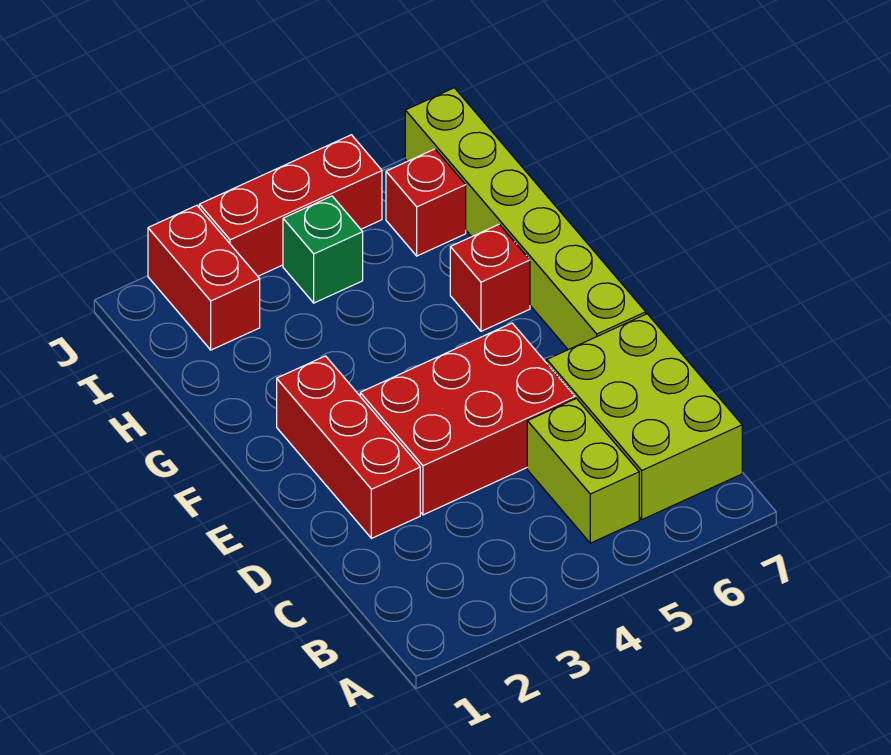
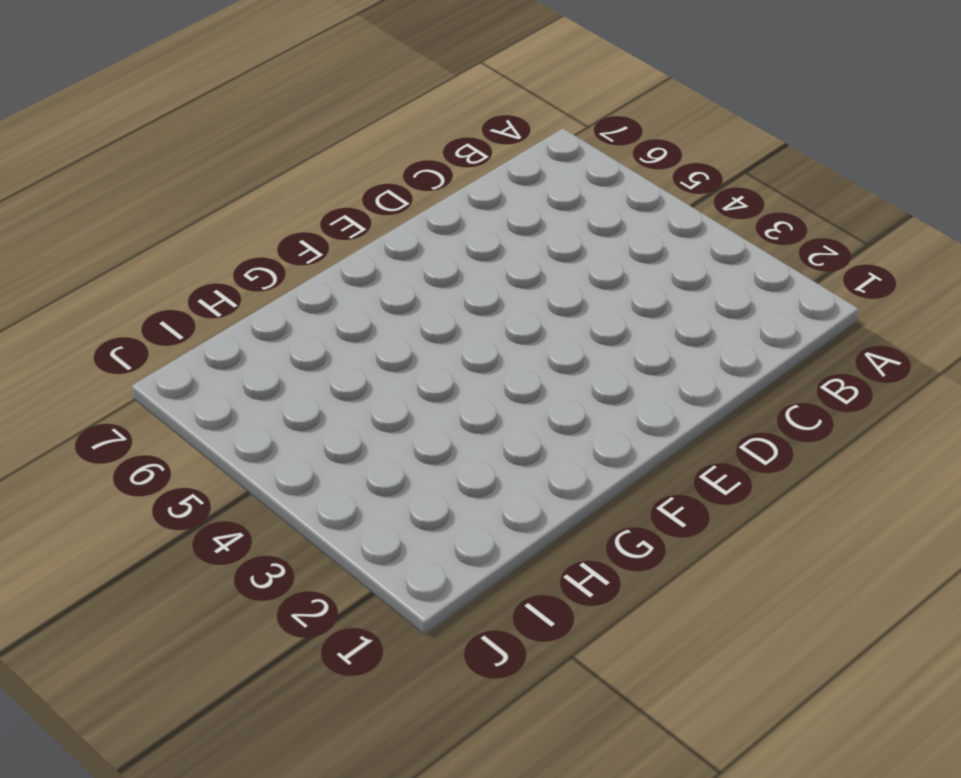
none -> lime brick B5:C5 level 1
none -> lime brick B6:D7 level 1

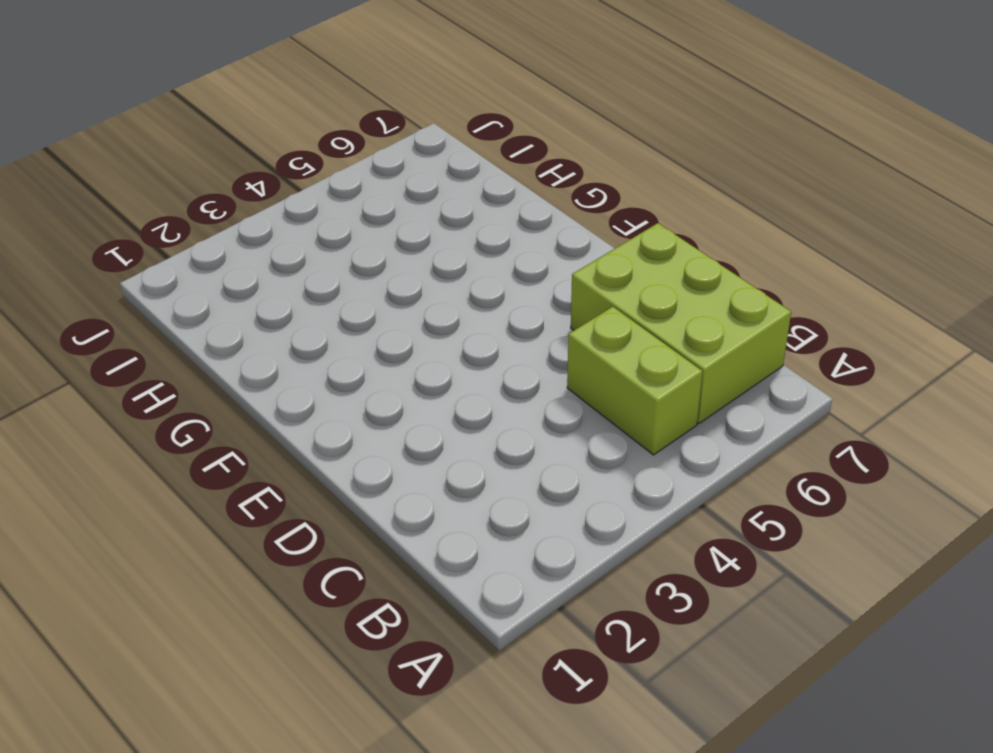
none -> red brick D2:F2 level 1
none -> red brick D3:E5 level 1

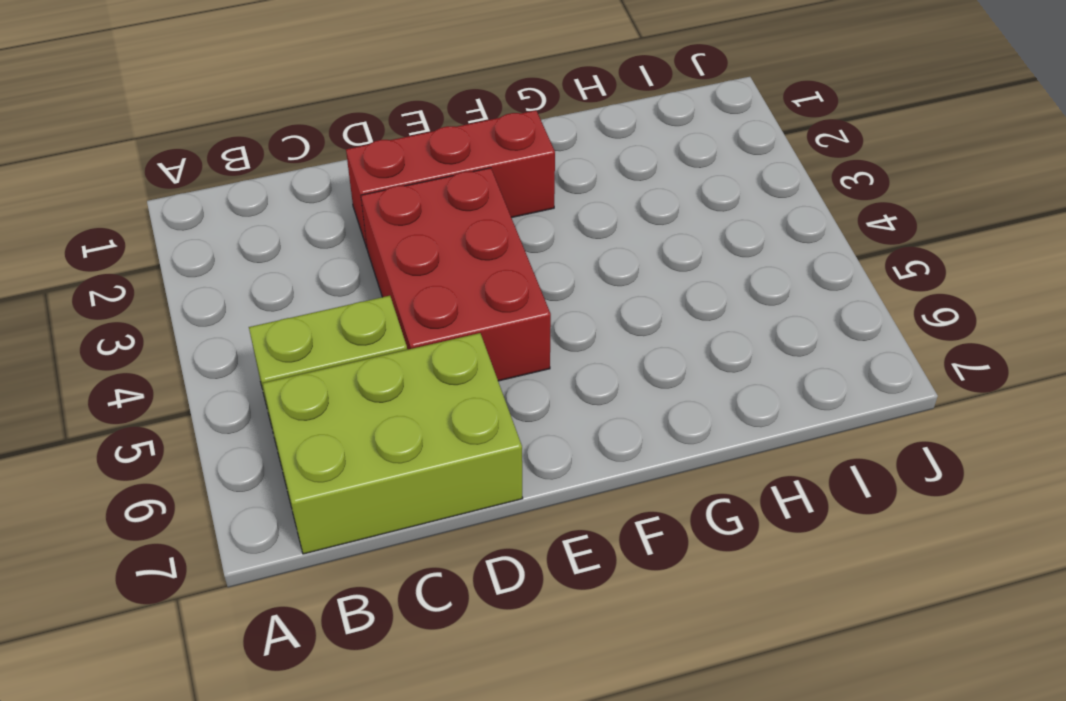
none -> lime brick E7:J7 level 1
none -> red brick G6 level 1

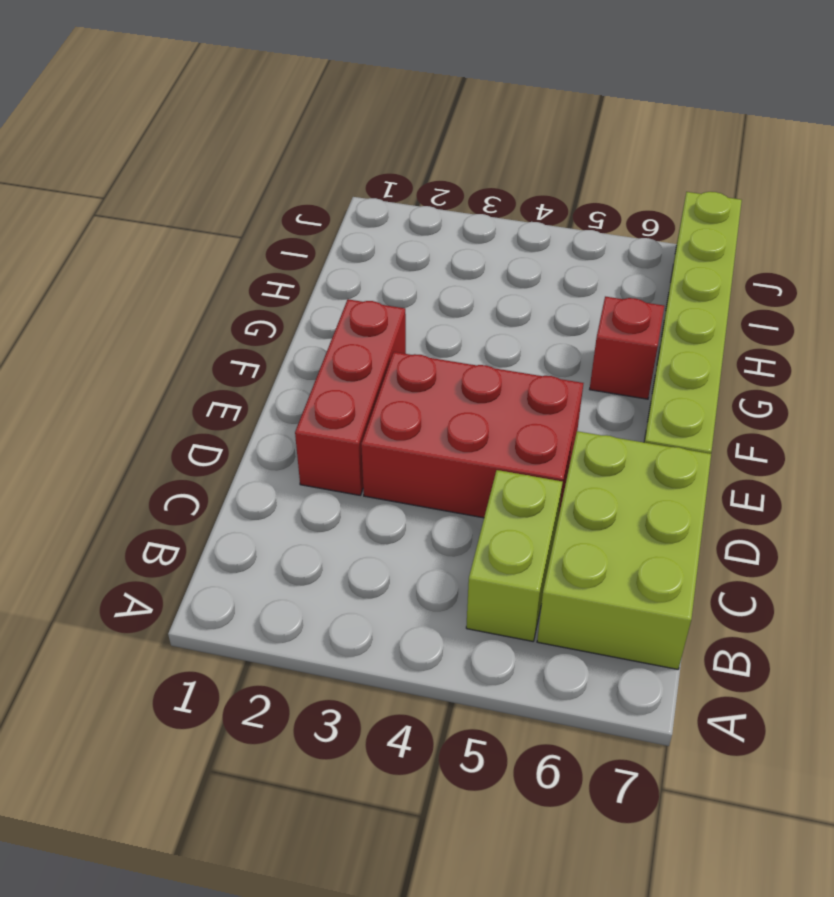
none -> red brick I2:J2 level 1
none -> green brick I4 level 1

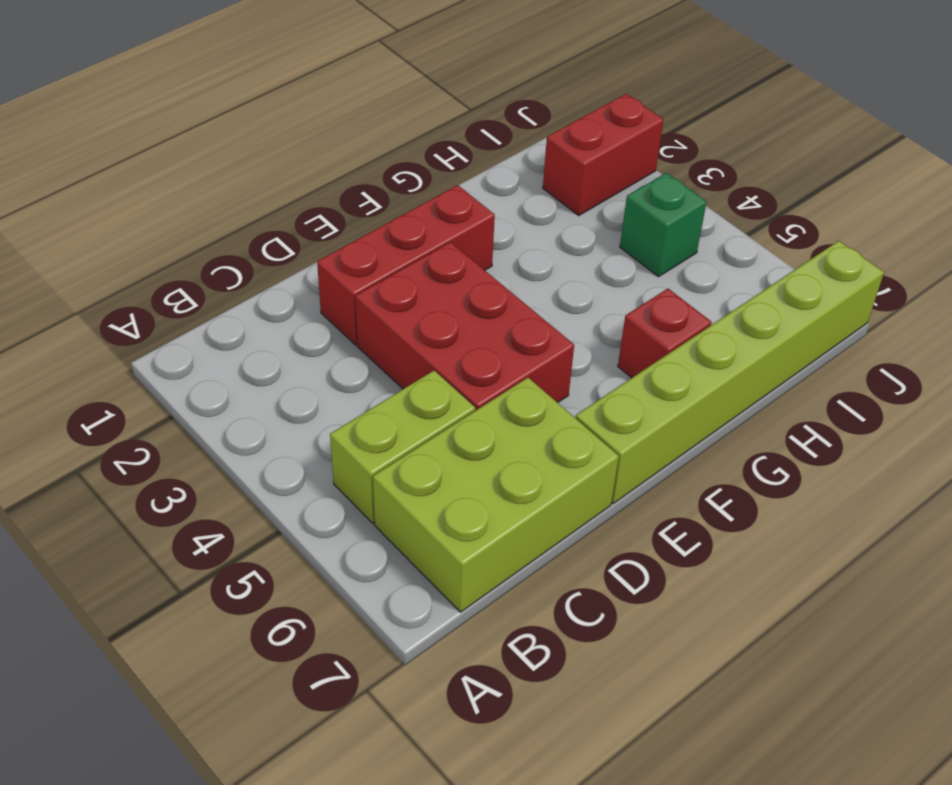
none -> red brick I6 level 1
none -> red brick J3:J5 level 1

